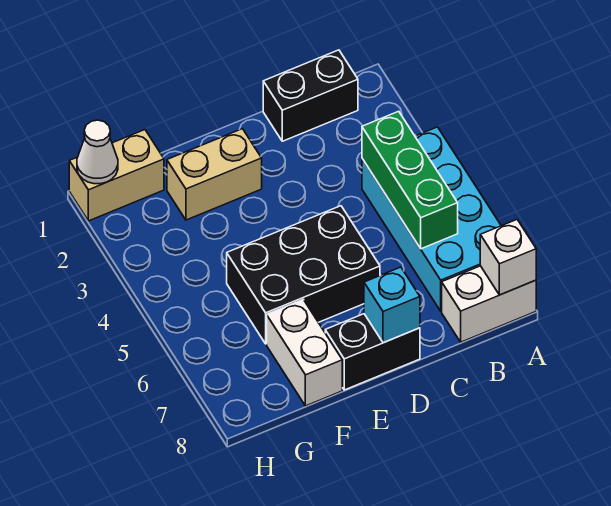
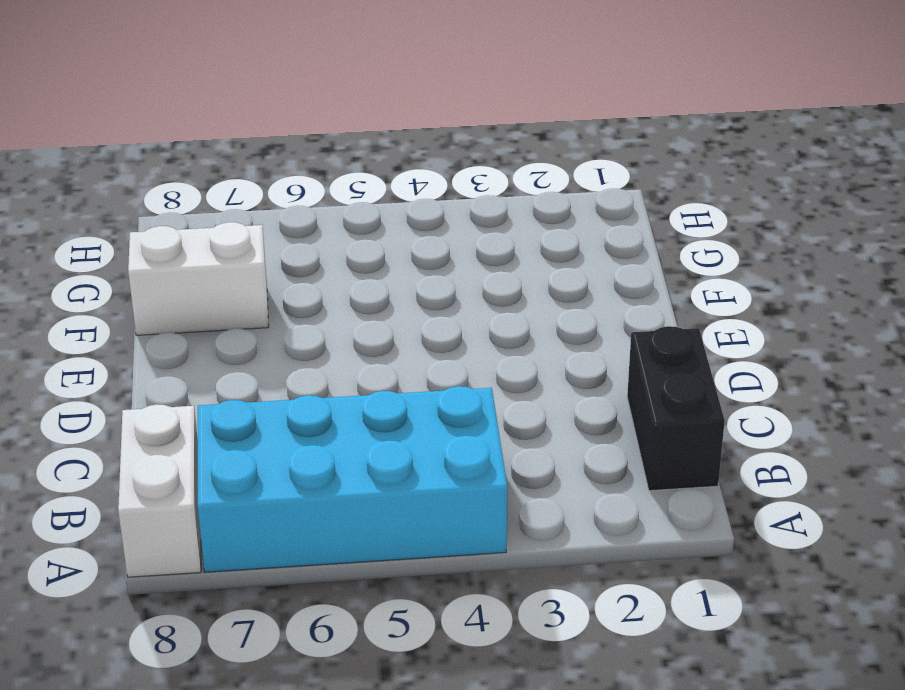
none -> black brick D5:F6 level 1
none -> black brick D8:E8 level 1
none -> tan brick E2:F2 level 1

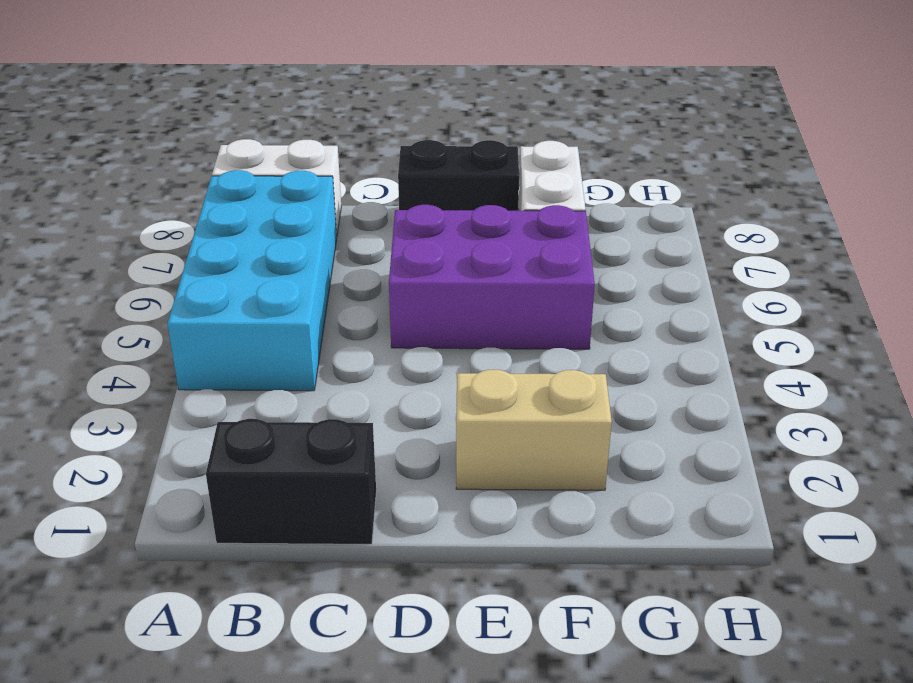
purple brick D5:F6 level 1 -> black brick D5:F6 level 1
none -> tan brick G1:H1 level 1
none -> white brick A8 level 2
none -> green brick B4:B6 level 2

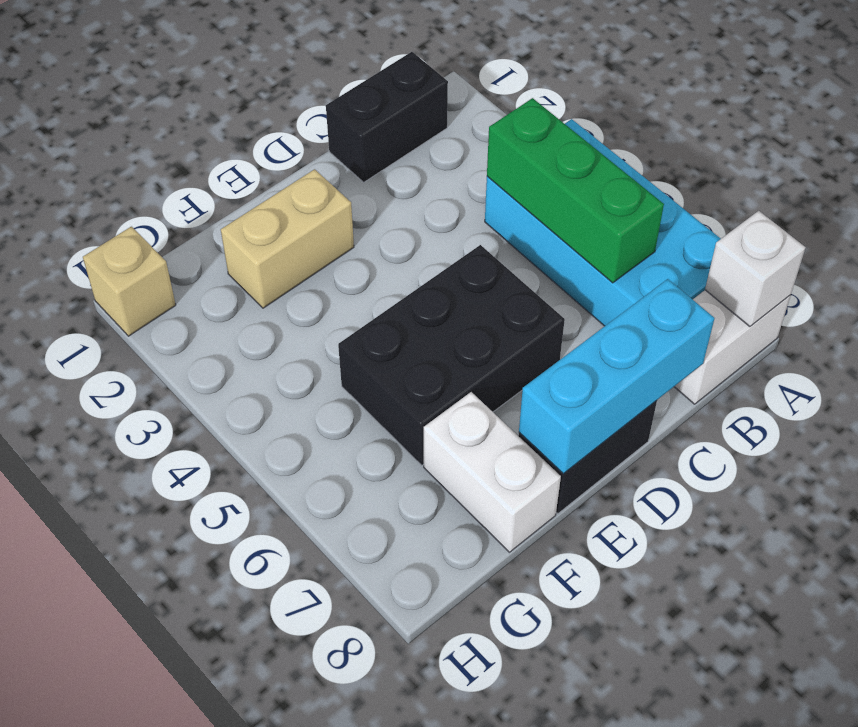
cyan brick C8:E8 level 2 -> cyan brick D8 level 2
tan brick H1 level 1 -> tan brick G1:H1 level 1
none -> white cone H1 level 2

